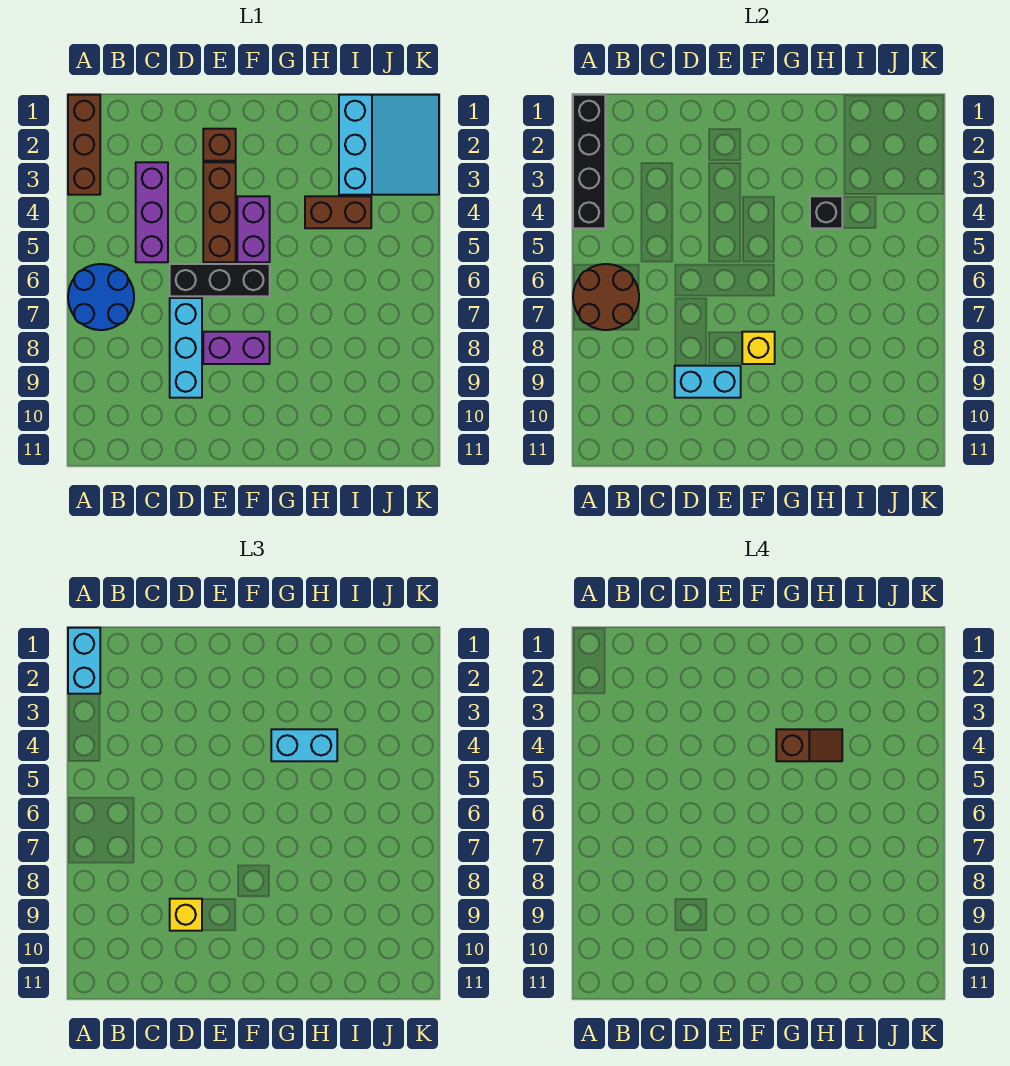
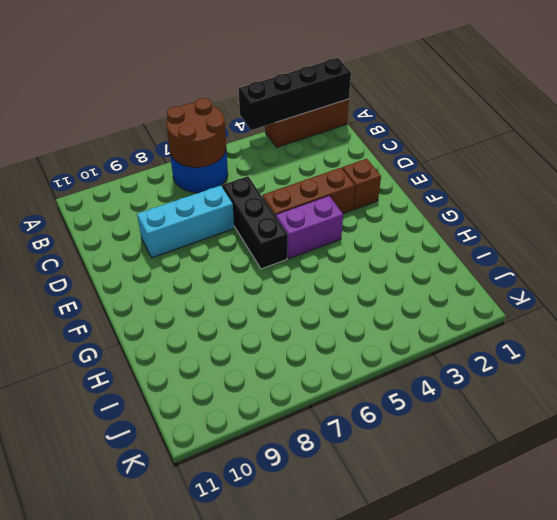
none -> purple brick C3:C5 level 1
none -> purple brick E8:F8 level 1
none -> brown brick H4:I4 level 1

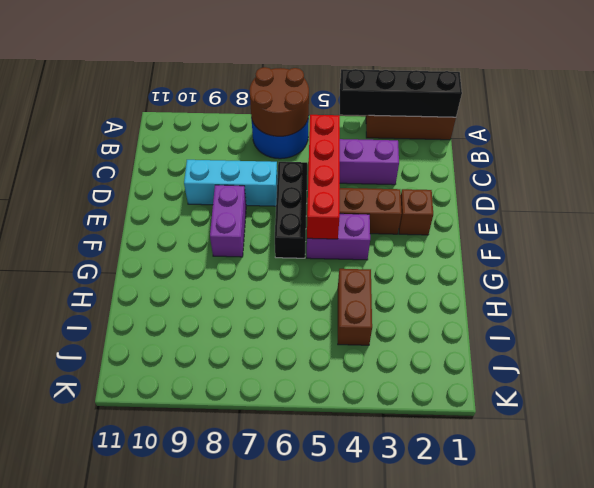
red brick C5:F5 level 2 -> none
none -> cyan slope I1:K3 level 1 top I
none -> cyan brick D9:E9 level 2
none -> yellow brick F8 level 2

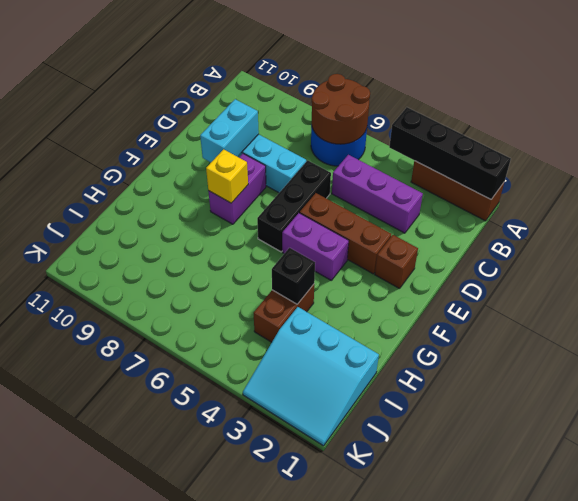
none -> cyan brick A1:A2 level 3
none -> yellow brick D9 level 3
none -> cyan brick G4:H4 level 3

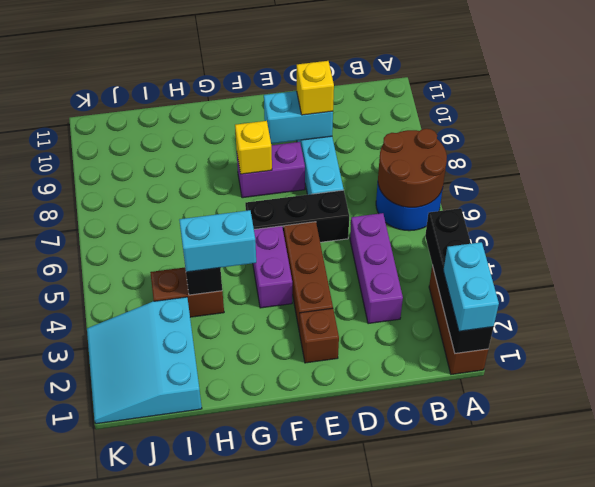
none -> brown slope G4:H4 level 4 top G

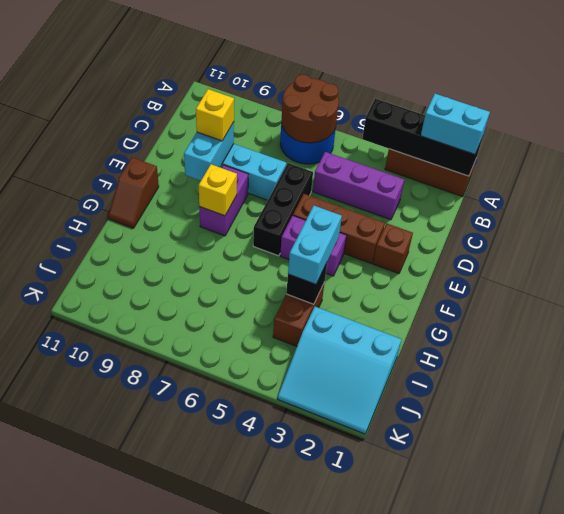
brown slope F11:G11 level 1 top F -> brown slope G4:H4 level 4 top G

